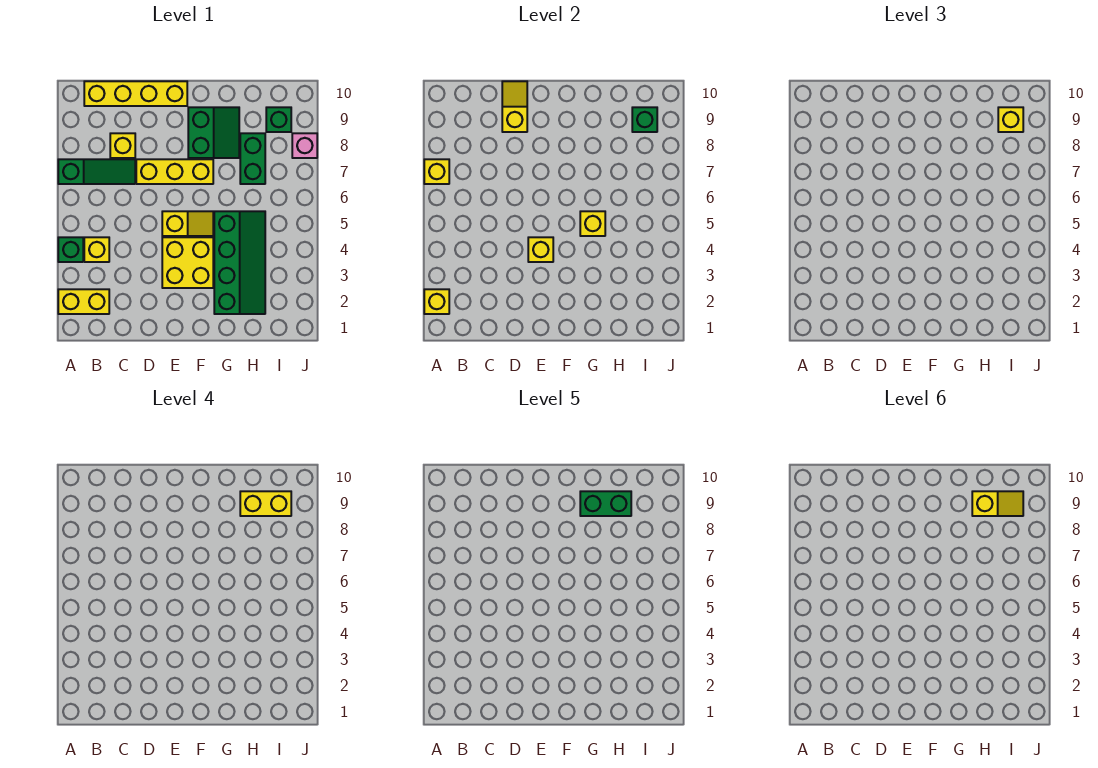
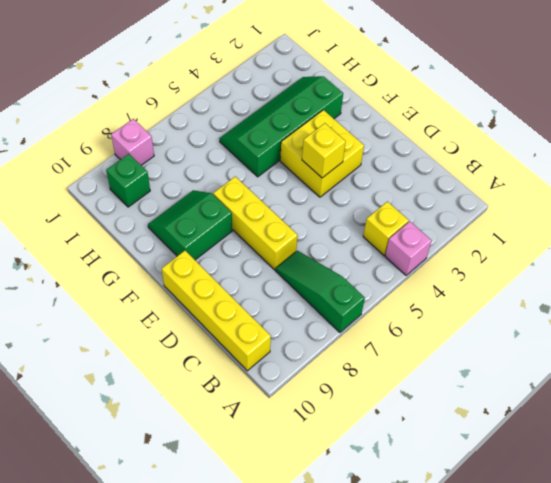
pink brick A4 level 1 -> green brick A4 level 1
none -> yellow brick A2:B2 level 1
none -> yellow brick C8 level 1
none -> yellow slope E5:F5 level 1 top E

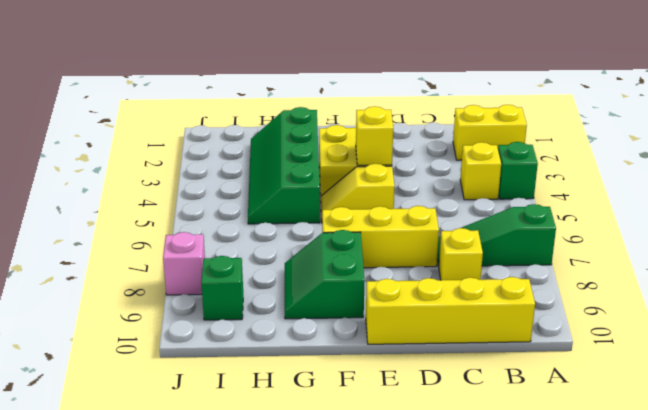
none -> green brick H7:H8 level 1
none -> yellow brick A2 level 2
none -> yellow brick A7 level 2

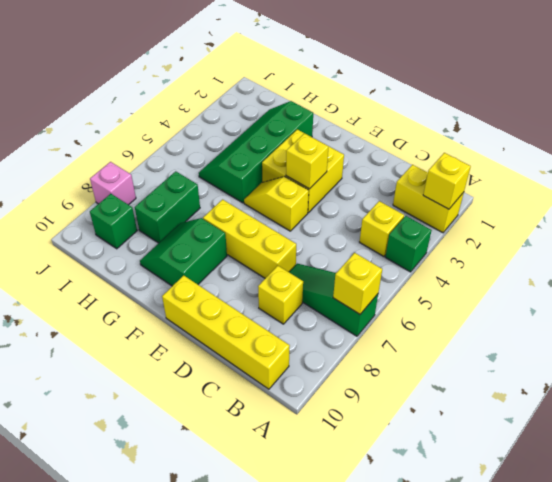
none -> yellow slope D9:D10 level 2 top 9
none -> yellow brick G5 level 2
none -> green brick I9 level 2

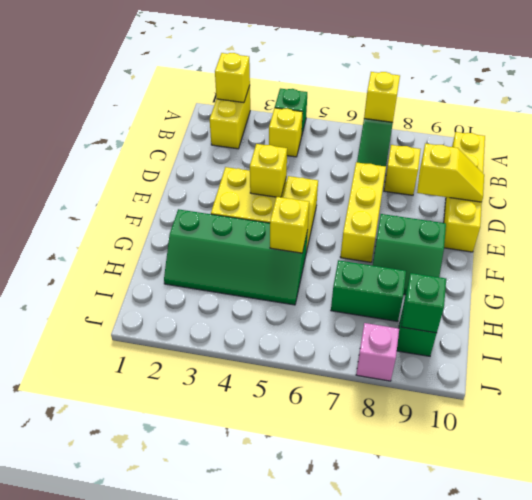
none -> yellow brick I9 level 3
none -> yellow brick H9:I9 level 4
none -> green brick G9:H9 level 5

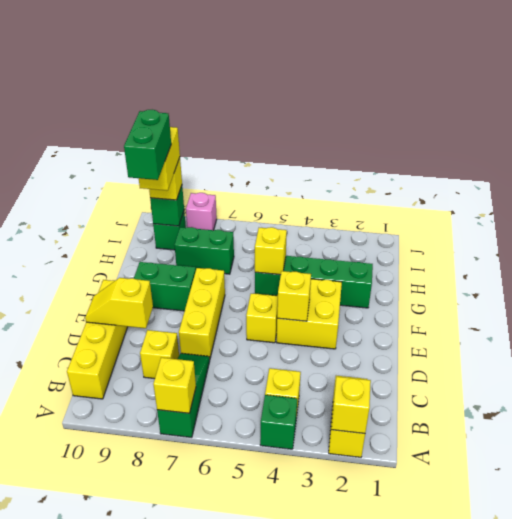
none -> yellow slope H9:I9 level 6 top H

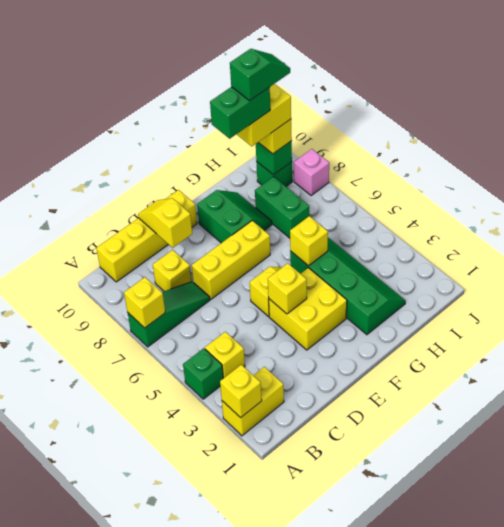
green slope H9:I9 level 6 top H -> yellow slope H9:I9 level 6 top H

